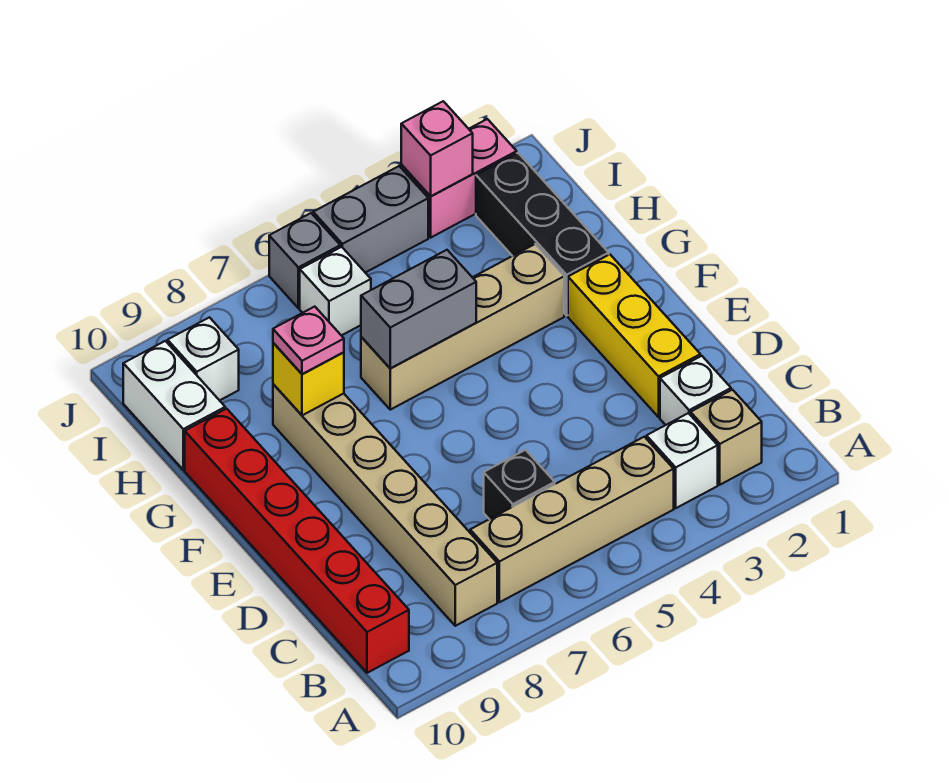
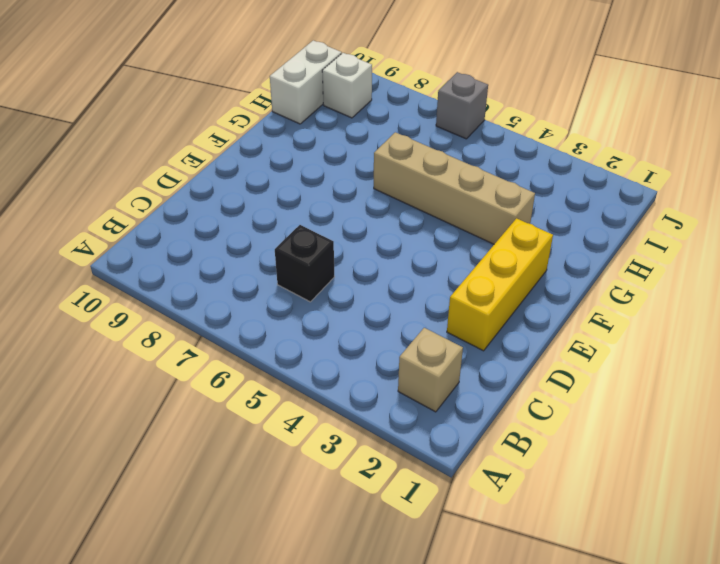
none -> white brick B3 level 1
none -> tan brick B4:B7 level 1
none -> tan brick B8:G8 level 1

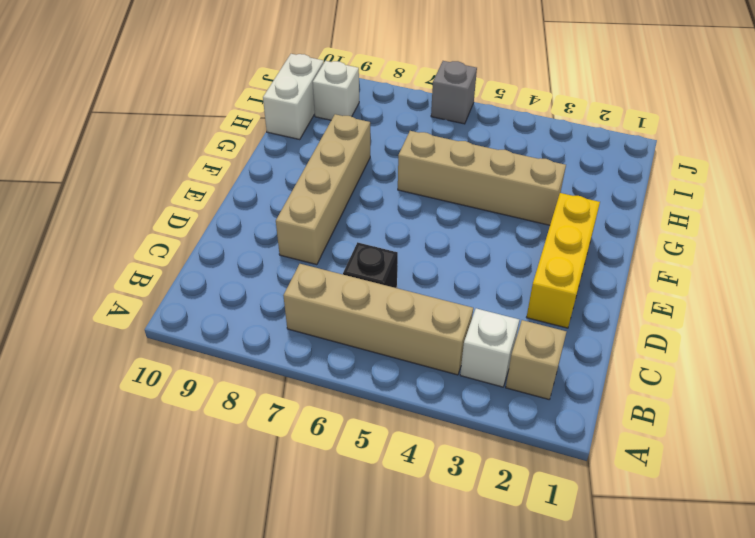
tan brick D8:G8 level 1 -> tan brick B8:G8 level 1
none -> red brick B10:G10 level 1
none -> white brick C2 level 1
none -> black brick G2:I2 level 1

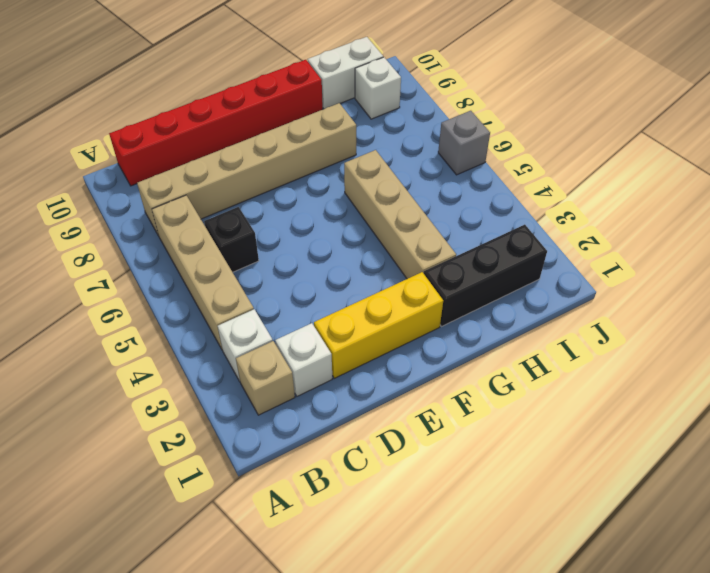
none -> white brick I6 level 1
none -> pink brick J2:J3 level 1
none -> grey brick J4:J5 level 1

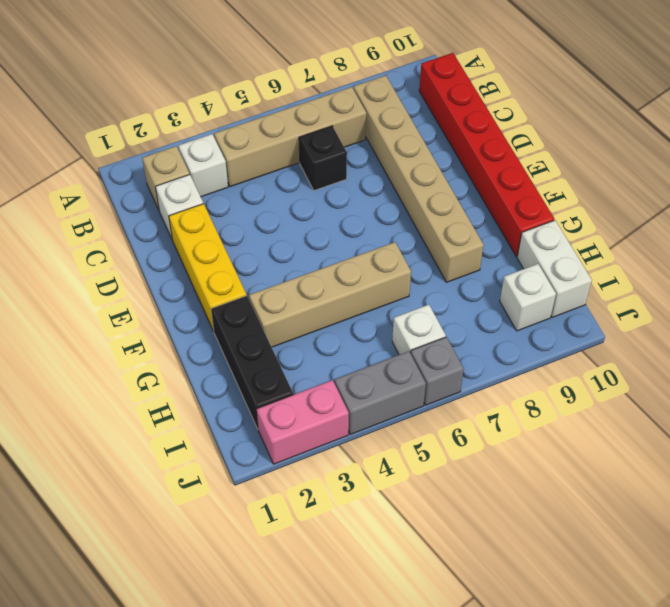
none -> grey brick G5:G6 level 2
none -> yellow brick G8 level 2
none -> pink brick J3 level 2

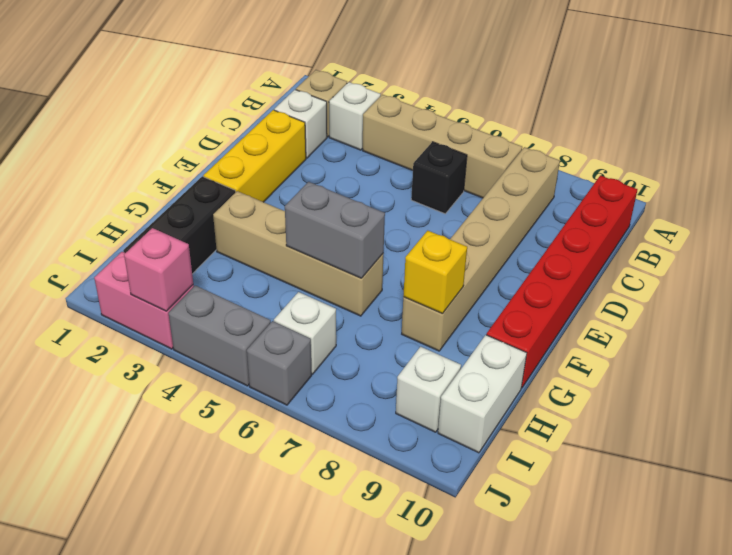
none -> pink plate G8 level 3

